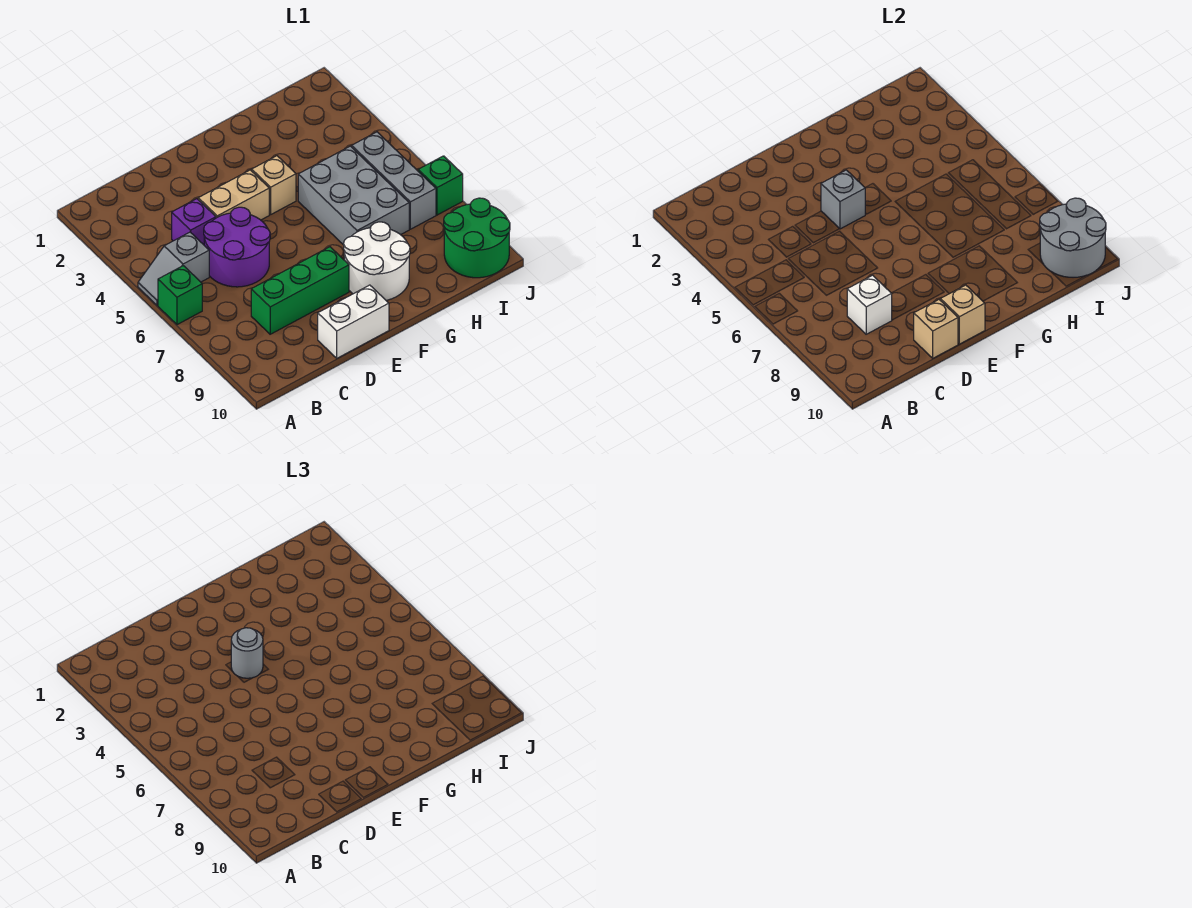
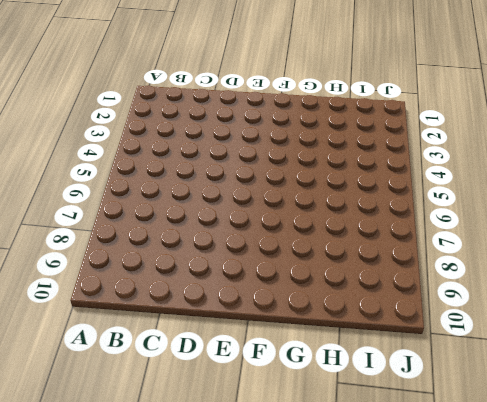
none -> grey slope A5:B5 level 1 top B
none -> green brick A6 level 1
none -> purple brick C4 level 1

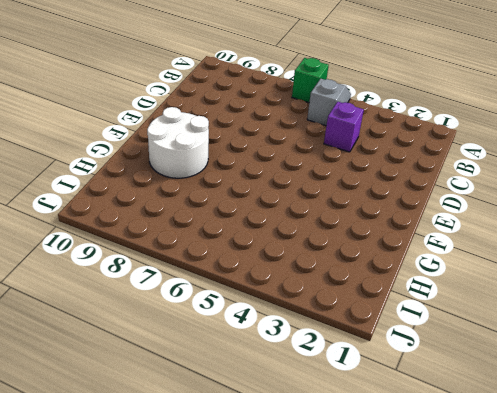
none -> purple round brick C5:D6 level 1
none -> green brick C8:E8 level 1
none -> tan brick D4:E4 level 1

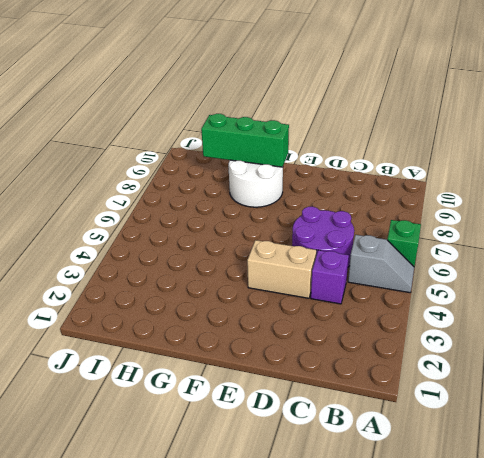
green brick F9:H9 level 2 -> green brick C8:E8 level 1
none -> white brick D10:E10 level 1
none -> tan brick F4 level 1
none -> grey brick G5:H7 level 1

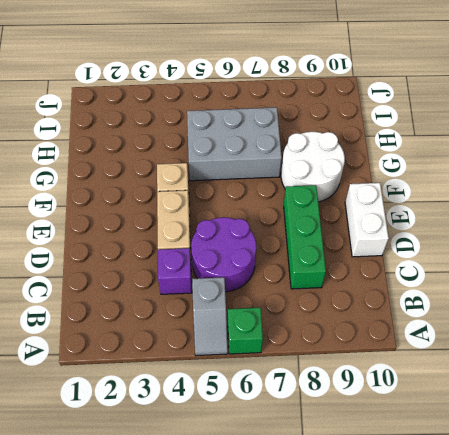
none -> grey brick I5:I7 level 1
none -> green round brick I9:J10 level 1
none -> green brick J7 level 1

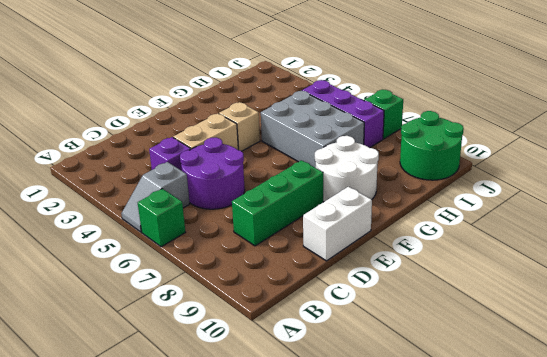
purple brick I5:I7 level 1 -> grey brick I5:I7 level 1
none -> white brick C8 level 2
none -> tan brick D10 level 2
none -> grey brick E4 level 2

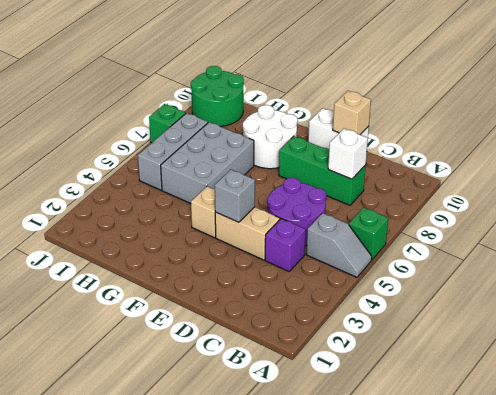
none -> tan brick E10 level 2
none -> grey round brick I9:J10 level 2
none -> grey round brick E4 level 3

